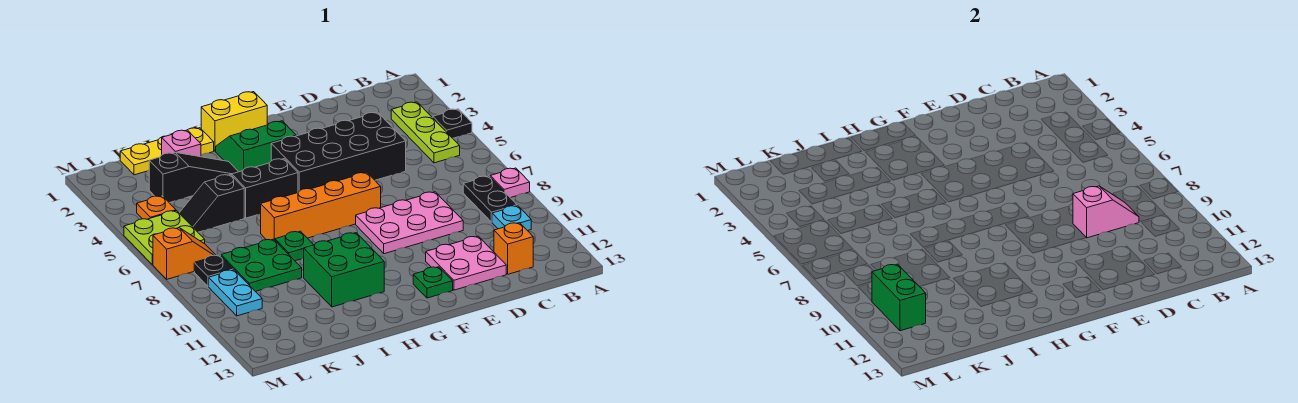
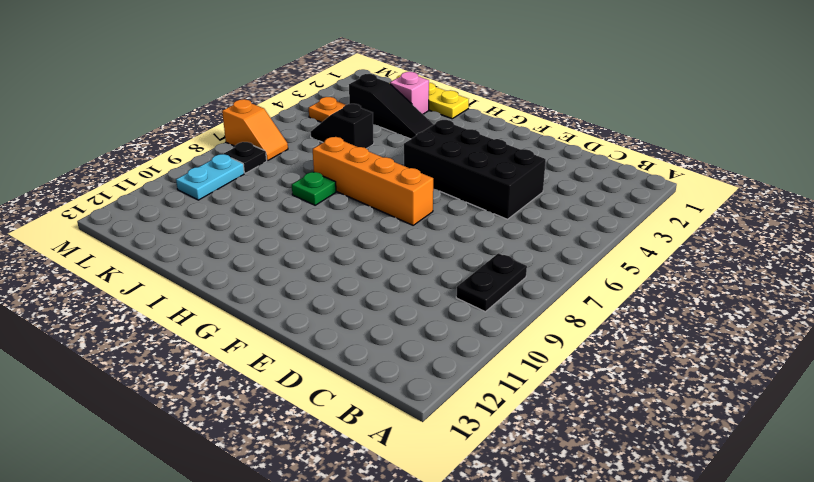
none -> black plate A4 level 1
none -> pink plate A8 level 1
none -> lime plate B3:B5 level 1

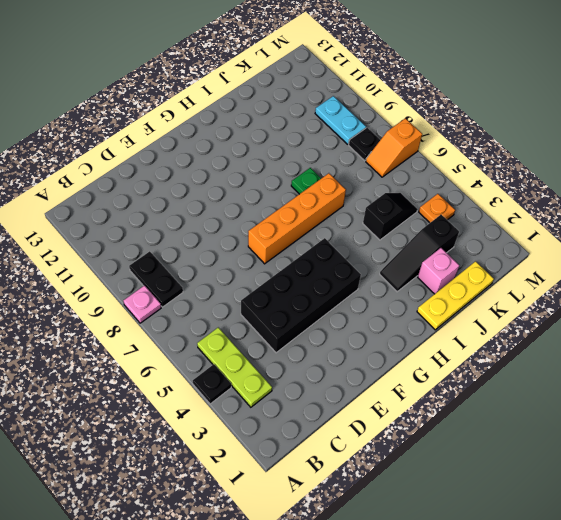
none -> cyan plate B10 level 1
none -> orange brick C12 level 1
none -> pink plate D8:F9 level 1

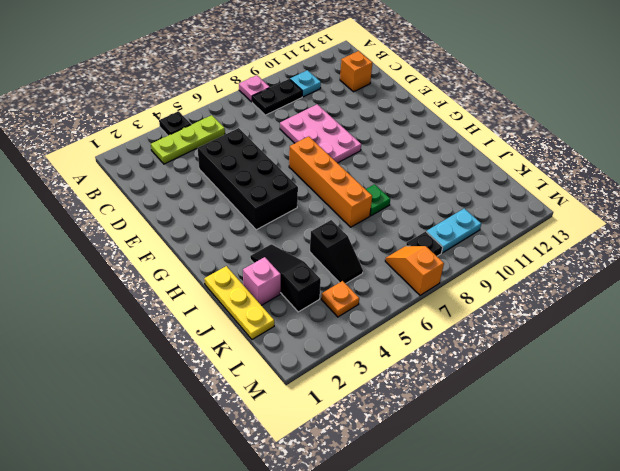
none -> pink plate D11:E12 level 1
none -> green plate F12 level 1
none -> yellow brick G1:H1 level 1

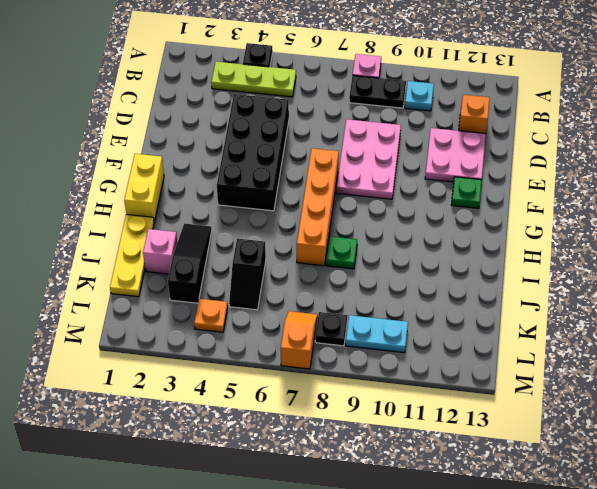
none -> green slope G2:H3 level 1 top 3
none -> black brick H5:I5 level 1
none -> green brick H10:I11 level 1

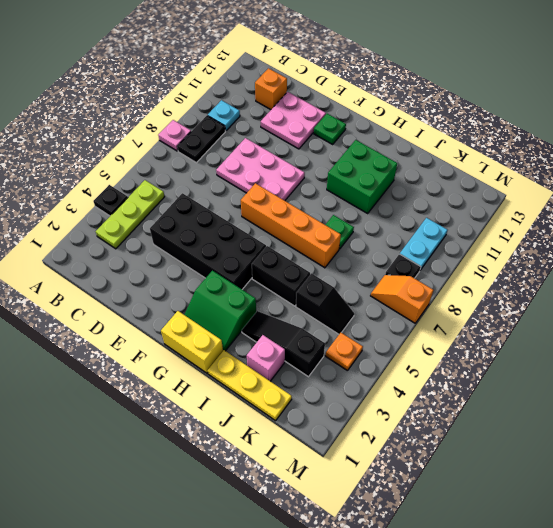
none -> green plate J8:K9 level 1
none -> lime plate L5:M6 level 1
none -> pink slope C9:D9 level 2 top D

